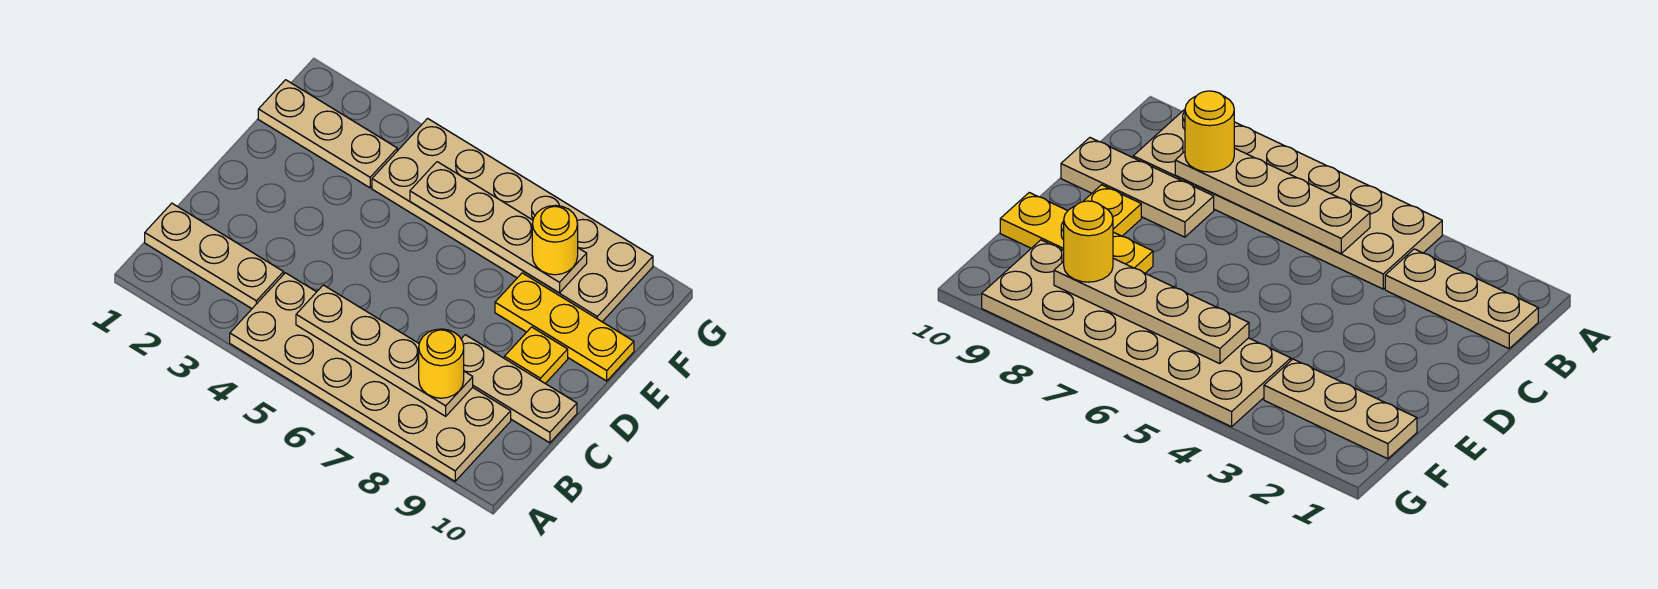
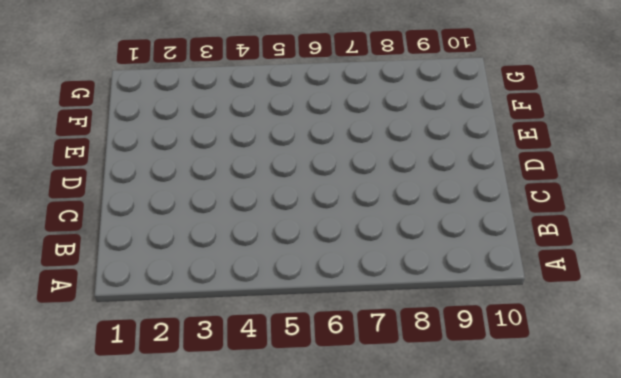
none -> tan plate A4:B9 level 1
none -> tan plate B1:B3 level 1

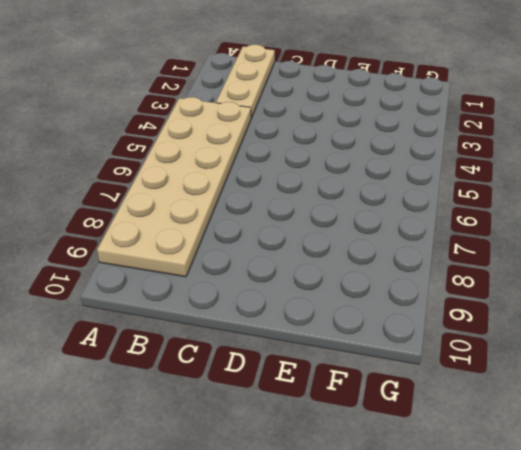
none -> tan plate C8:C10 level 1
none -> yellow plate D9 level 1

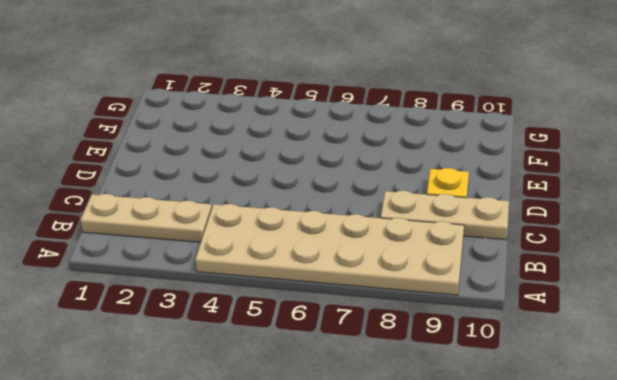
none -> yellow plate E8:E10 level 1
none -> tan plate F1:F3 level 1

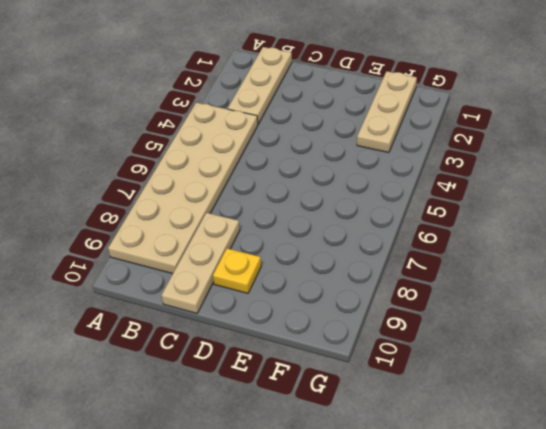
none -> yellow plate E8:E10 level 1
none -> tan plate F4:G9 level 1

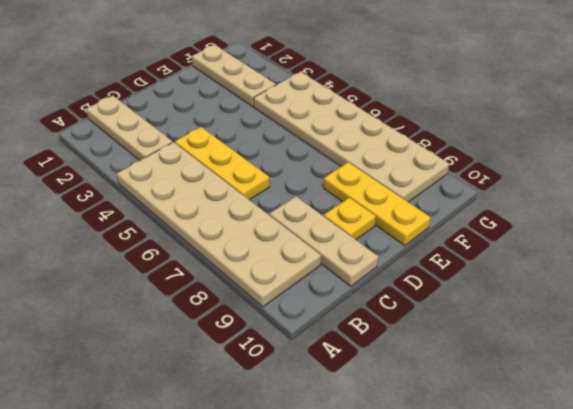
yellow plate C4:C6 level 1 -> none
none -> tan plate B5:B8 level 2
none -> tan plate F5:F8 level 2

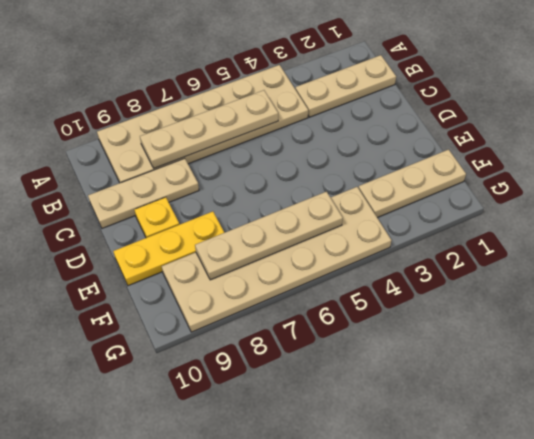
none -> yellow round brick B8 level 3
none -> yellow round brick F8 level 3

